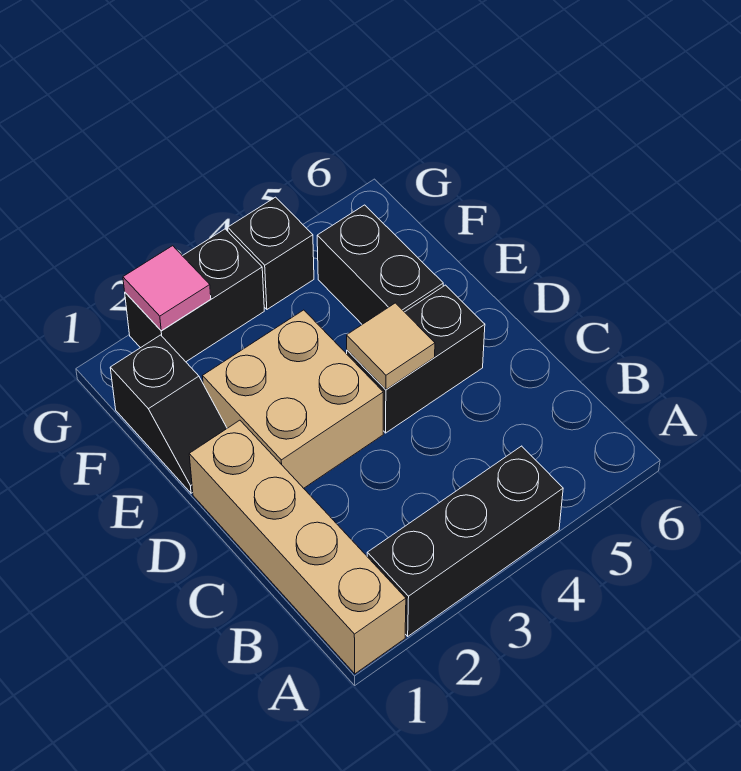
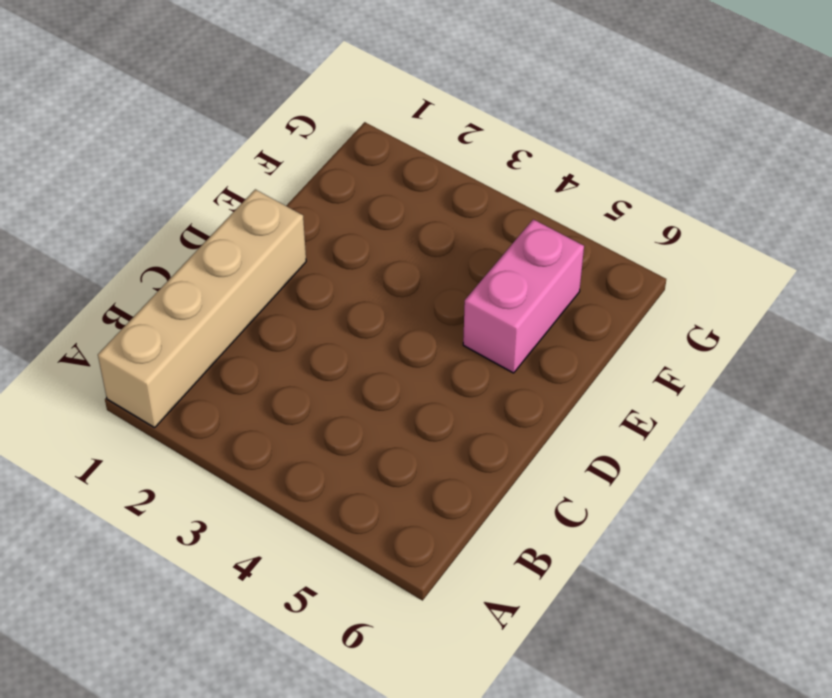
pink brick E5:F5 level 1 -> black brick E5:F5 level 1
none -> black brick A2:A4 level 1
none -> tan brick D2:E3 level 1

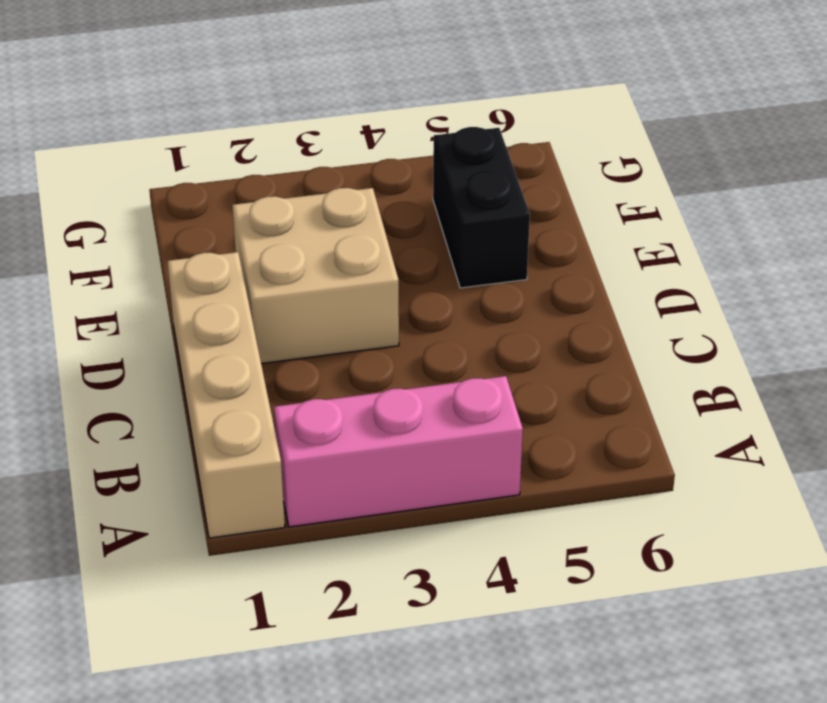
pink brick A2:A4 level 1 -> black brick A2:A4 level 1
none -> black brick D4:D5 level 1
none -> black slope E1:F1 level 1 top F

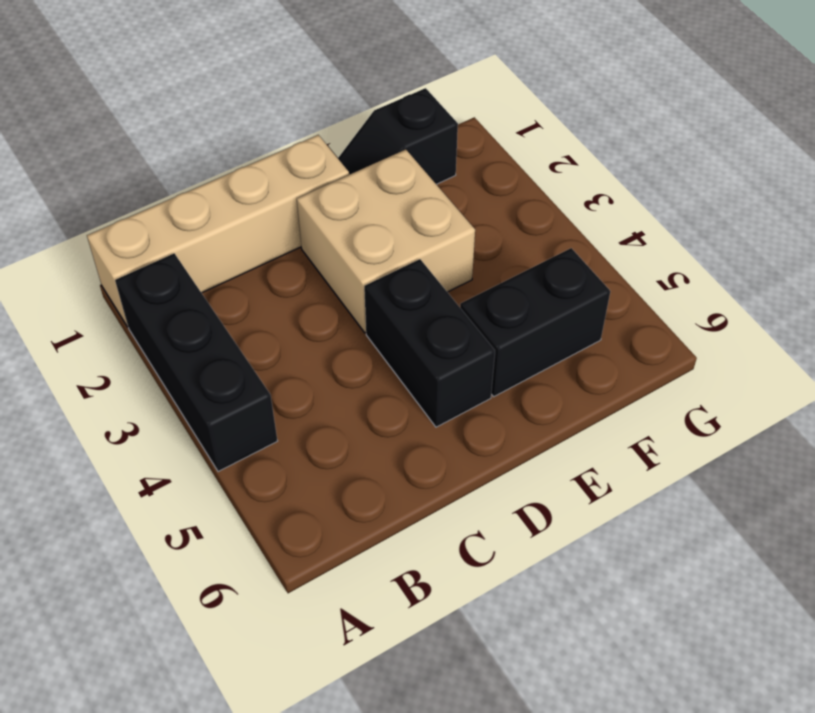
none -> black brick G2:G3 level 1
none -> black brick G4 level 1

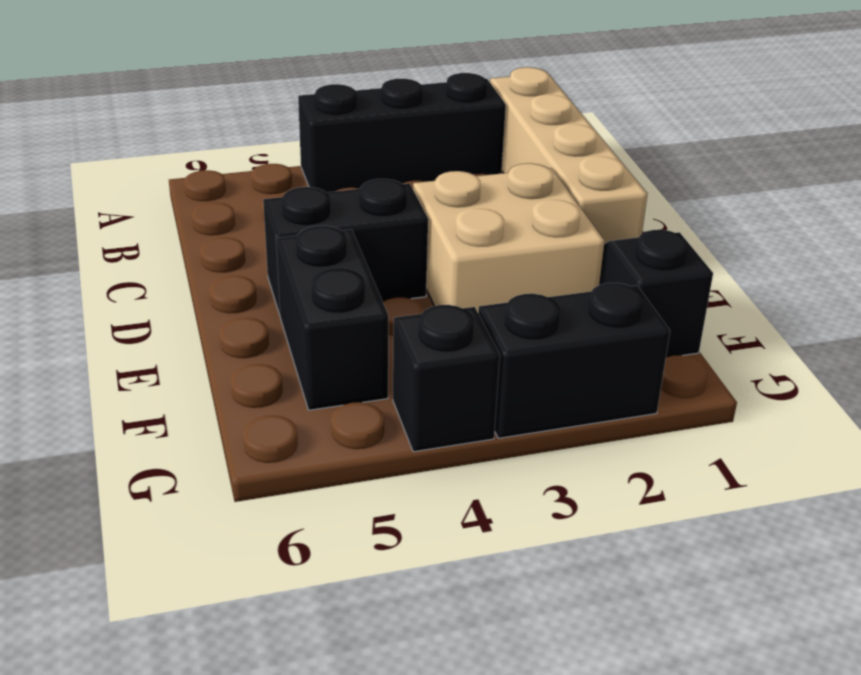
none -> tan tile D4 level 2
none -> pink tile G2 level 2

